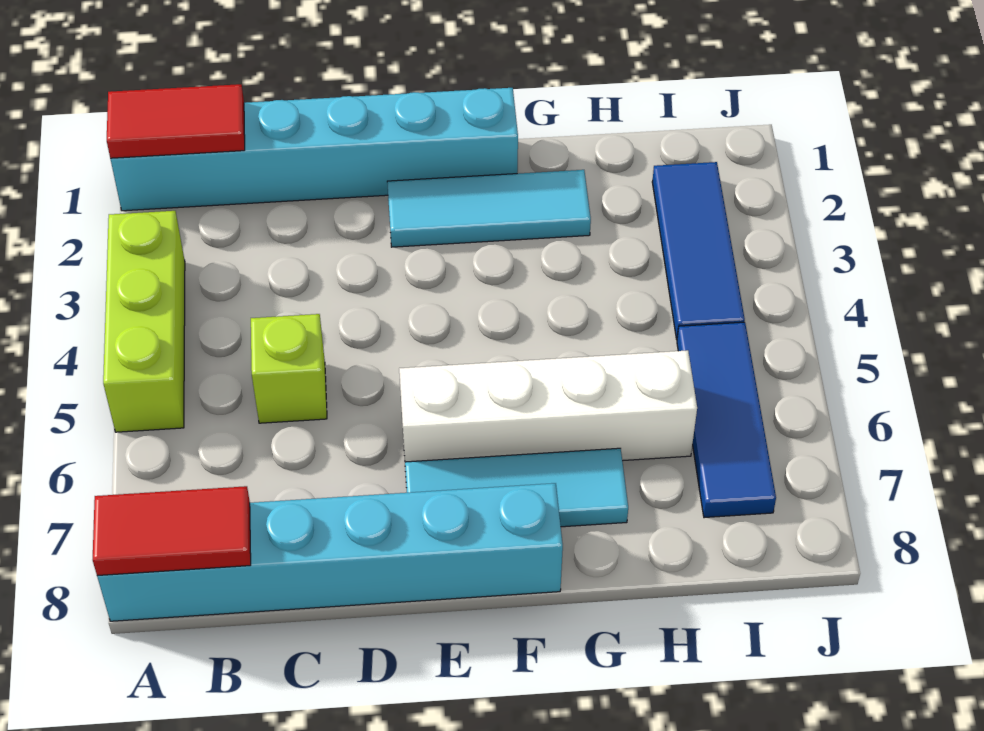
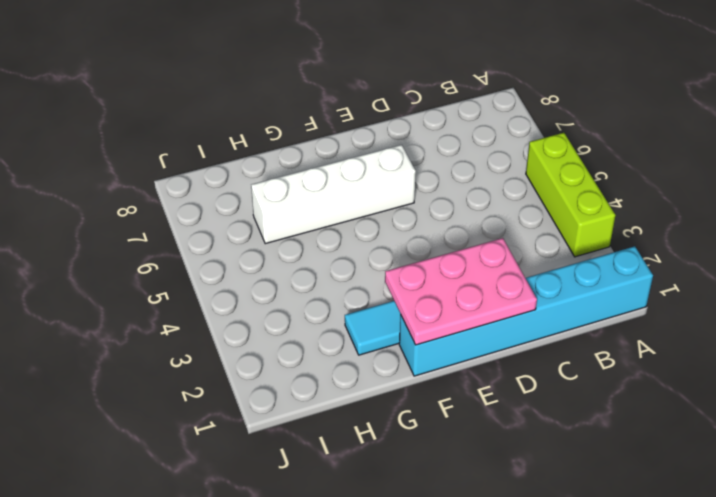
pink plate D1:F2 level 2 -> none
none -> cyan brick A8:F8 level 1
none -> lime brick C5 level 1

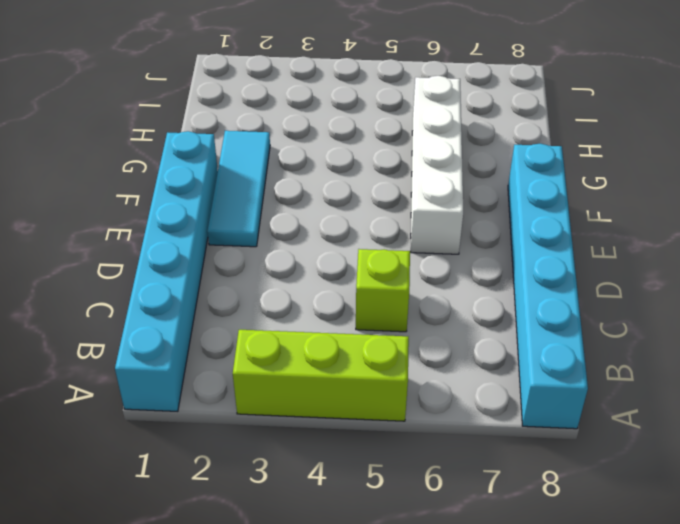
none -> cyan tile E7:G7 level 1
none -> blue tile I2:I4 level 1

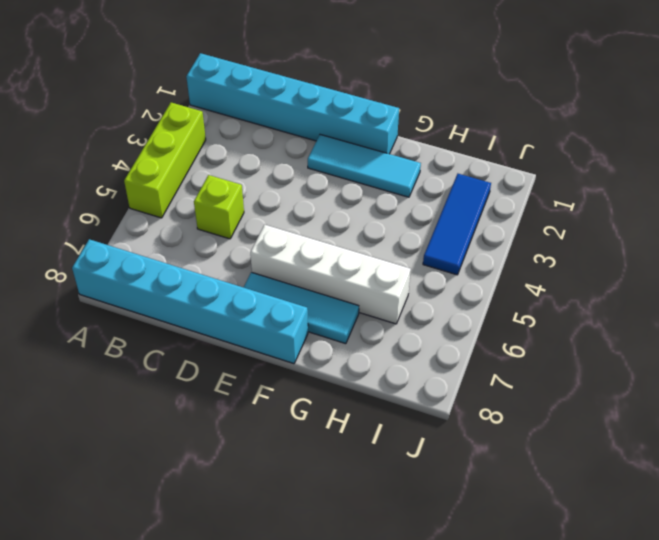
none -> blue tile I5:I7 level 1
none -> red tile A1:B1 level 2

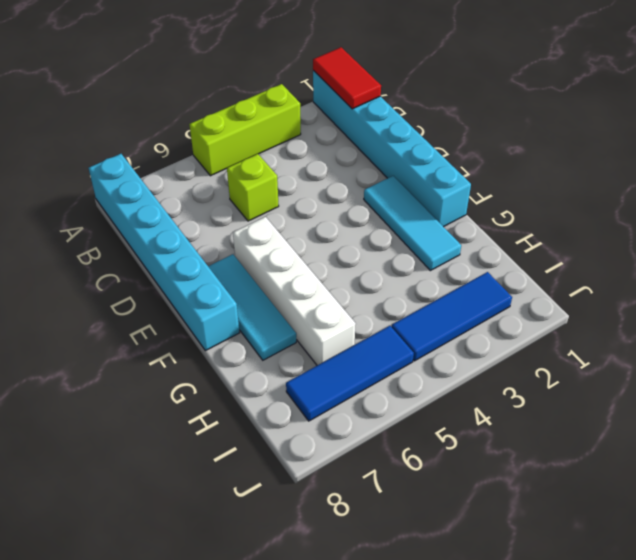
none -> red tile A8:B8 level 2

